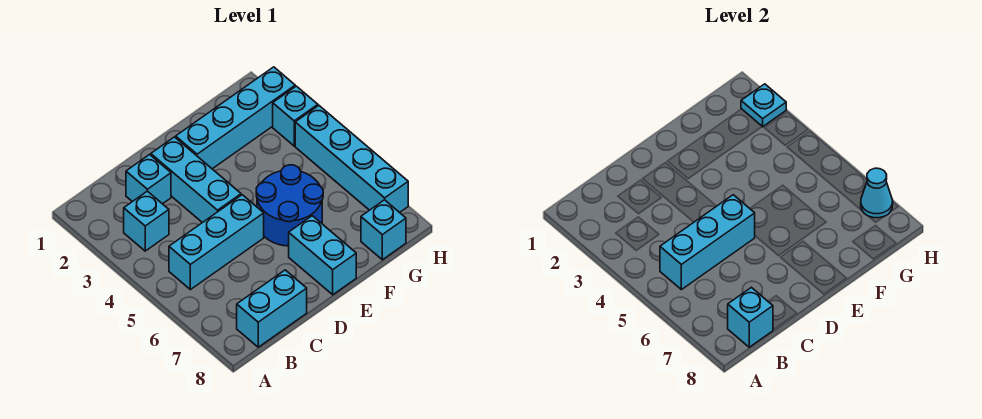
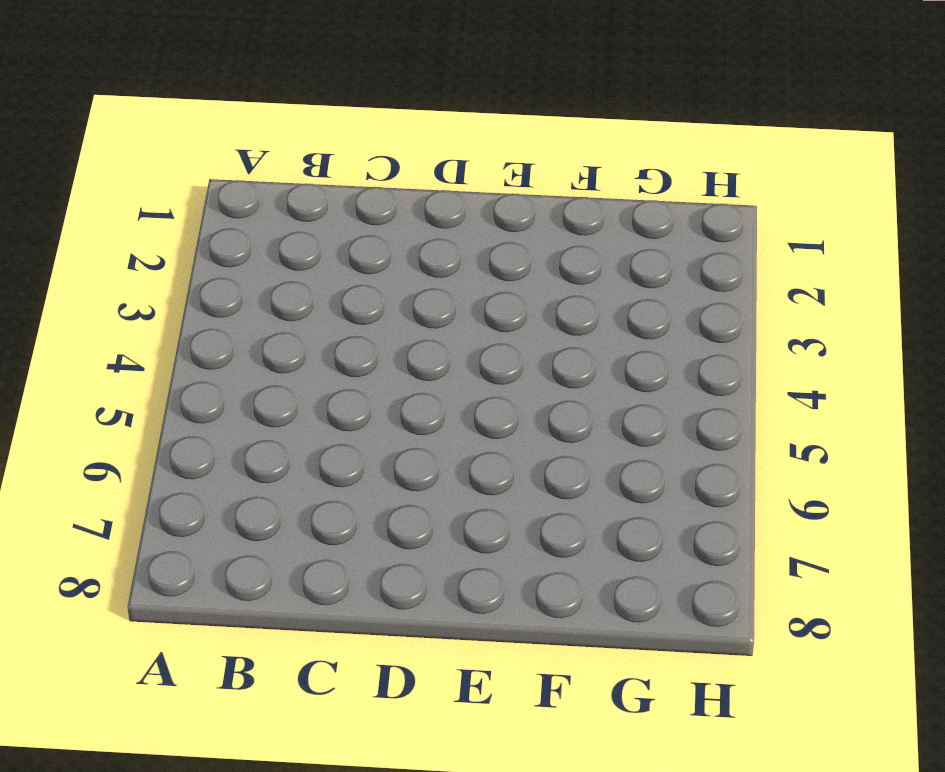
none -> cyan brick B3 level 1
none -> cyan brick B5:D5 level 1
none -> cyan brick B8:C8 level 1

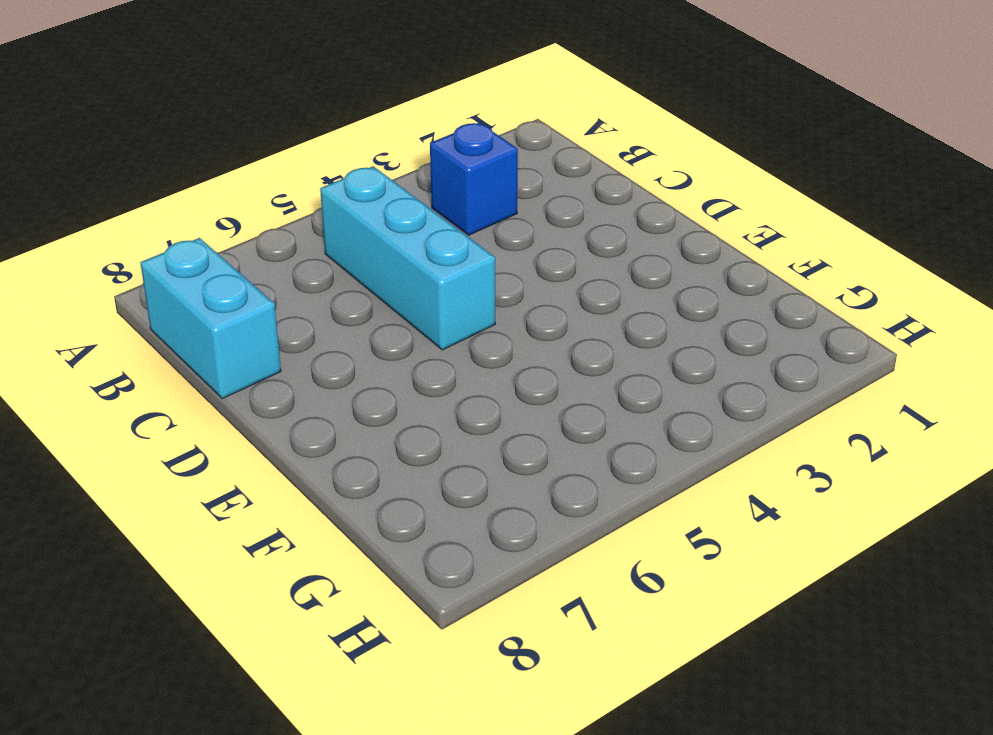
blue brick B3 level 1 -> cyan brick B3 level 1
none -> cyan brick C2 level 1
none -> cyan brick D2:D4 level 1
none -> cyan brick E2:H2 level 1

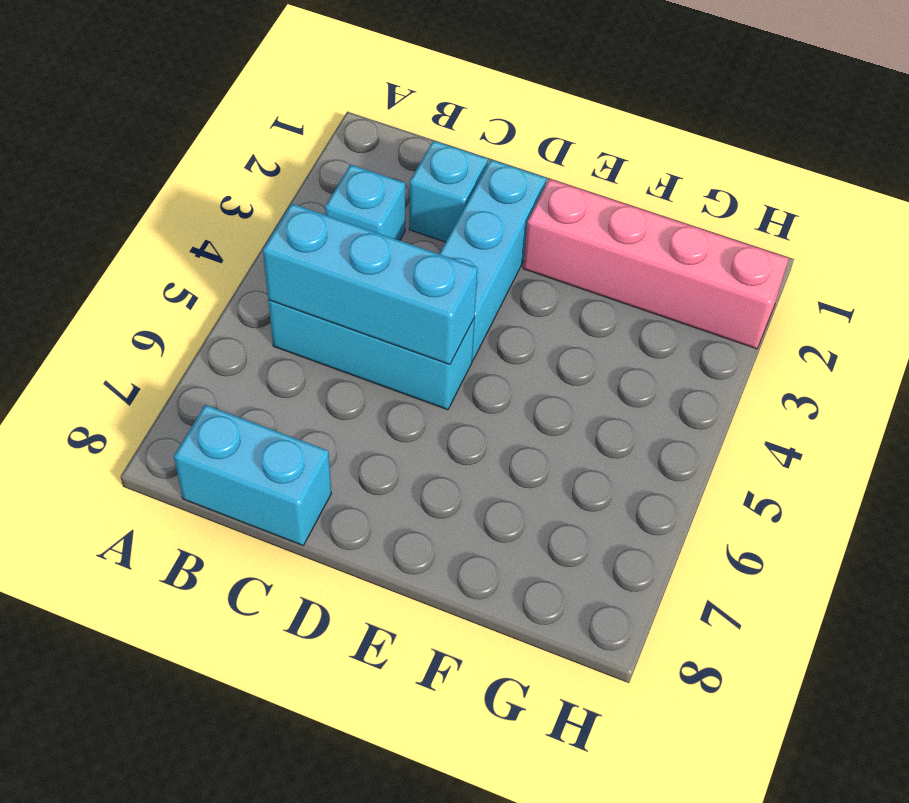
pink brick E2:H2 level 1 -> cyan brick E2:H2 level 1
none -> blue round brick E5:F6 level 1
none -> cyan brick E7:E8 level 1
none -> cyan brick G8 level 1

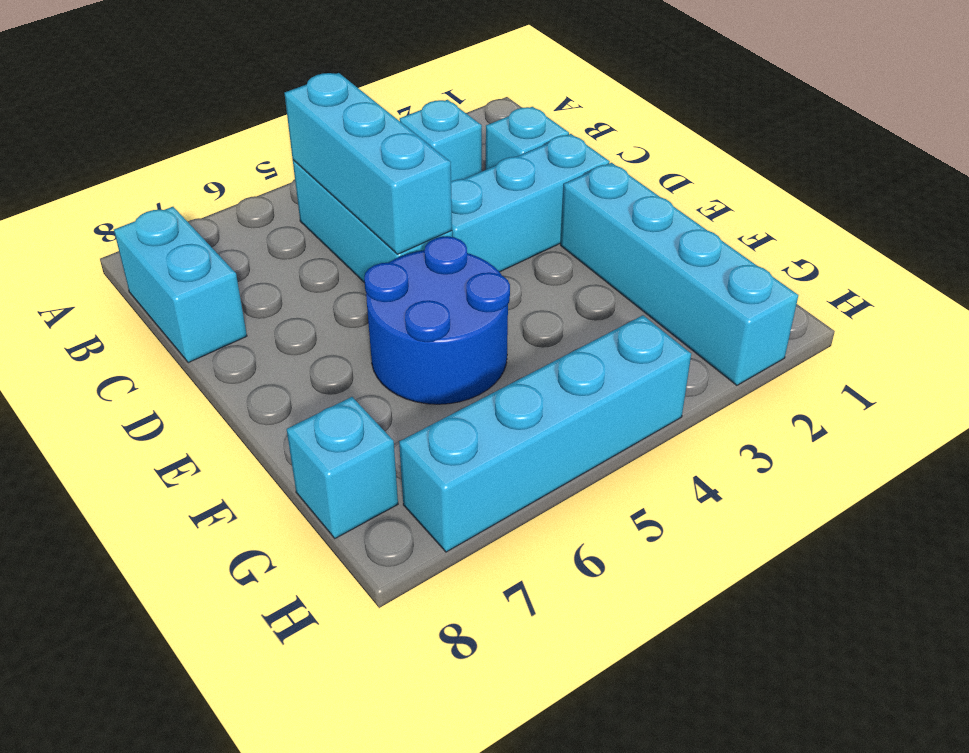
none -> cyan brick E7:E8 level 1
none -> cyan brick H3 level 1
none -> cyan brick B8 level 2

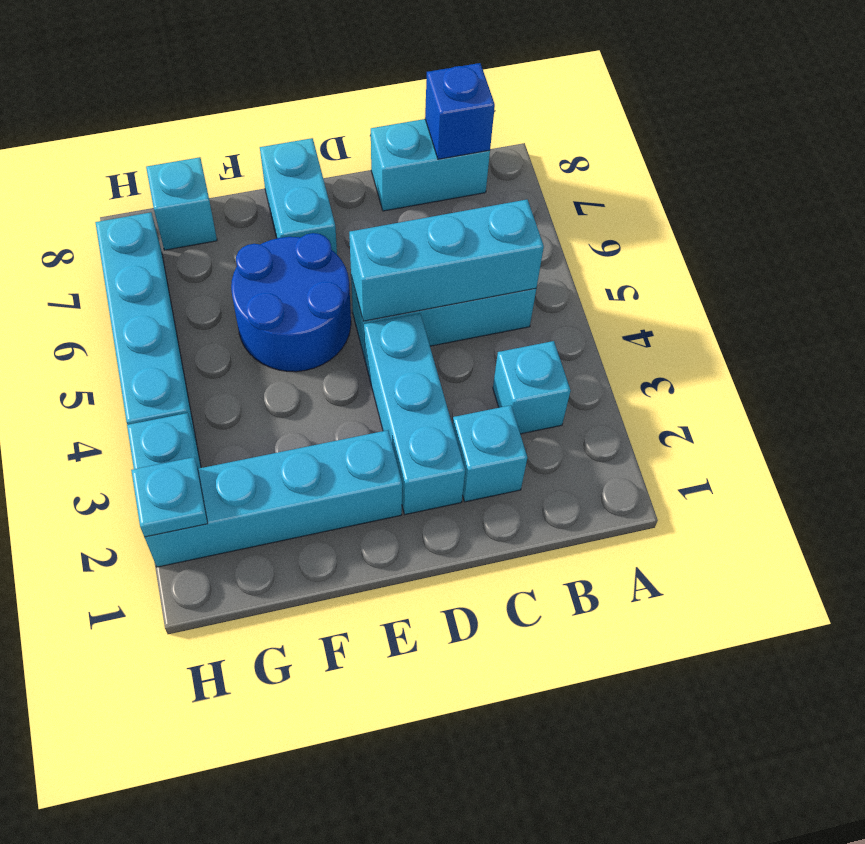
blue brick B8 level 2 -> cyan brick B8 level 2
none -> cyan cone H7 level 2

